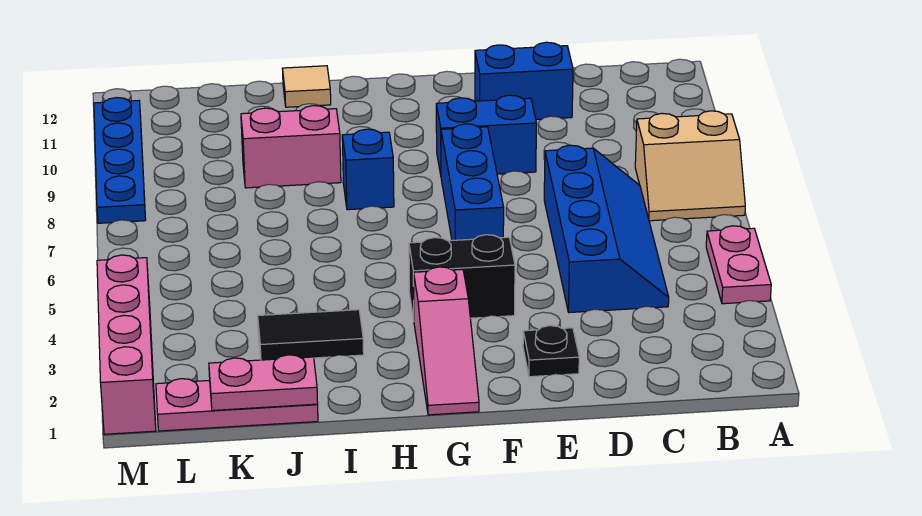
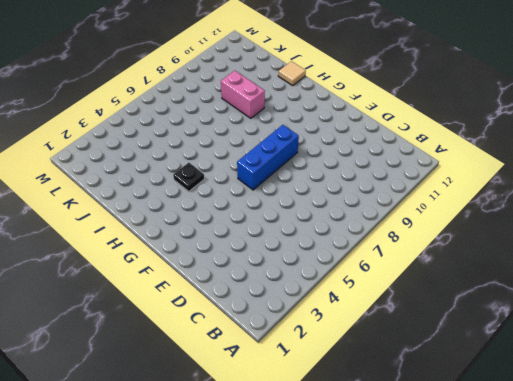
black plate H4 level 1 -> black plate E2 level 1
none -> pink plate A4:A5 level 1
none -> tan slope A7:B8 level 1 top 8
none -> blue slope C4:D7 level 1 top D

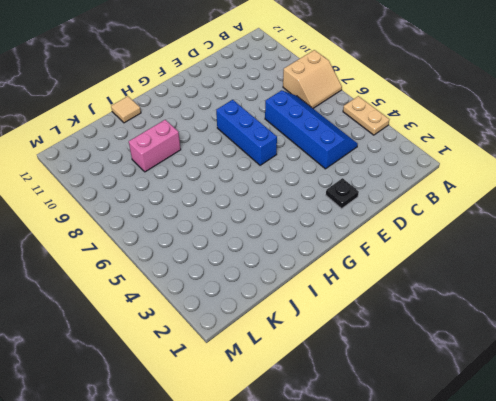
tan plate A4:A5 level 1 -> pink plate A4:A5 level 1
none -> blue brick D11:E11 level 1
none -> blue brick E9:F9 level 1
none -> black brick F4:G4 level 1

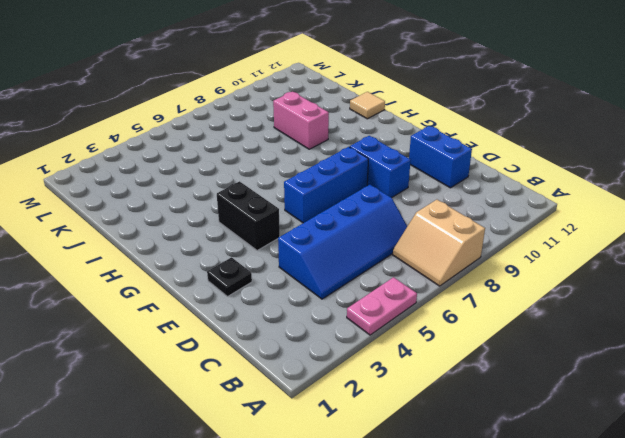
none -> pink slope G1:G3 level 1 top 3
none -> blue brick H8 level 1
none -> black tile I3:J3 level 1

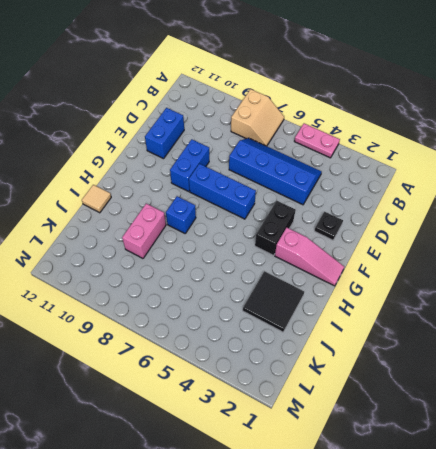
black tile I2:J3 level 1 -> black tile I3:J3 level 1
none -> pink plate J1:L1 level 1
none -> pink brick M1:M4 level 1
none -> blue plate M8:M11 level 1

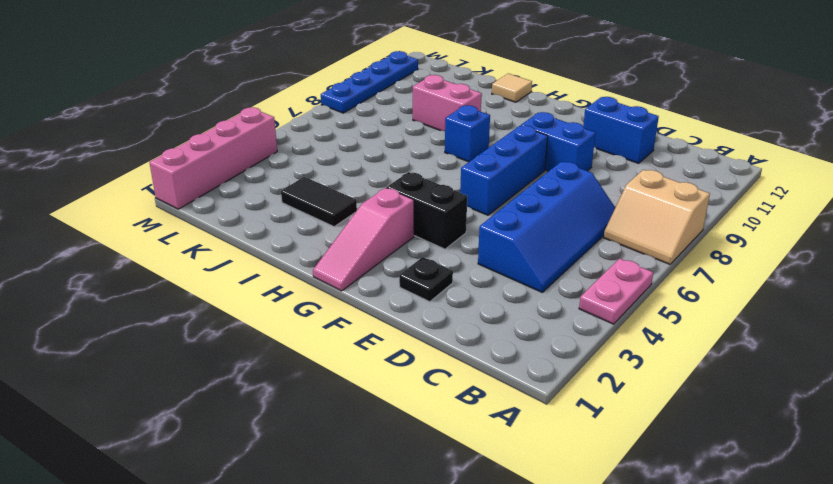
none -> pink plate J1:L1 level 1
none -> pink plate J1:K1 level 2

